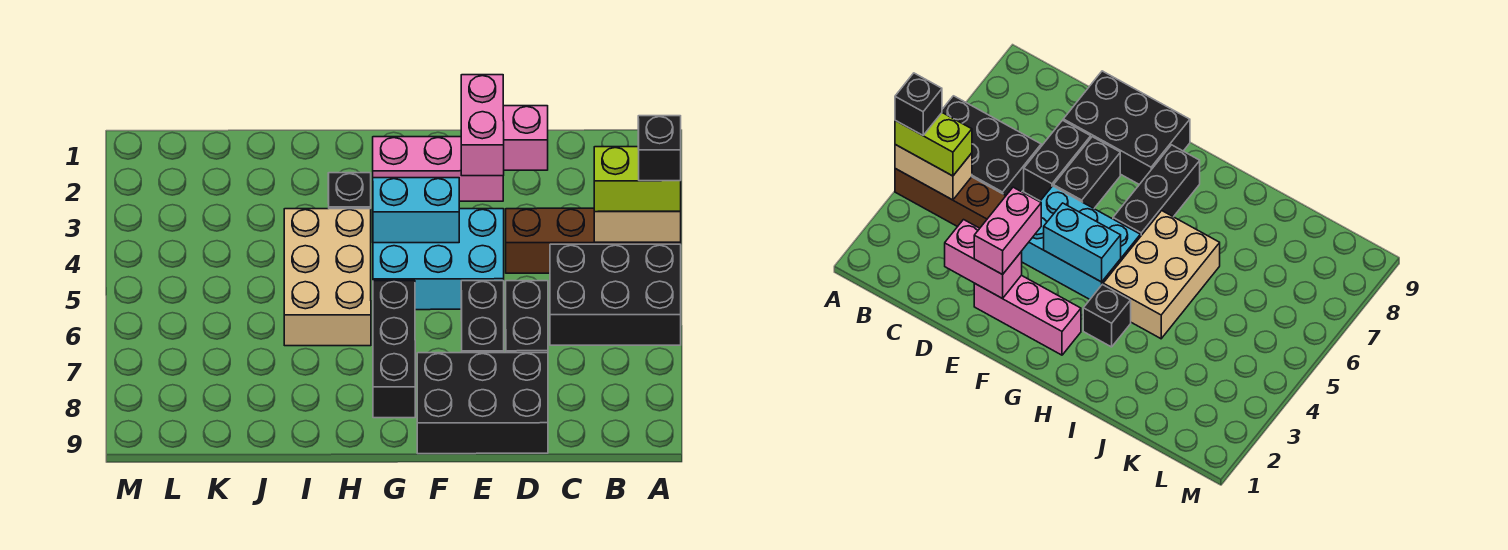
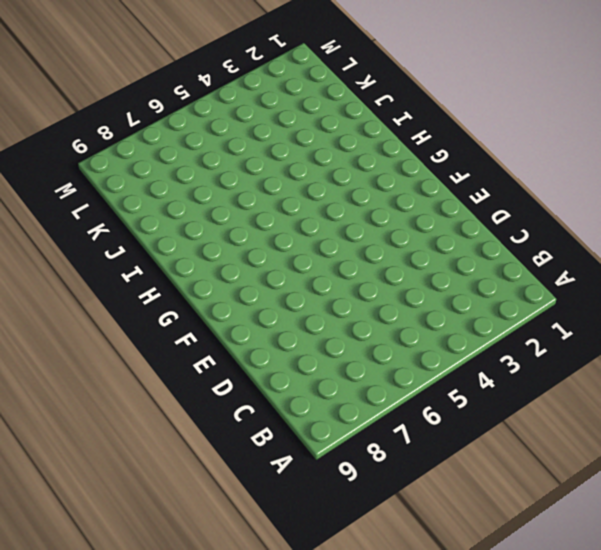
none -> brown brick A4:D4 level 1
none -> black brick A5:C6 level 1
none -> black brick D6:D7 level 1

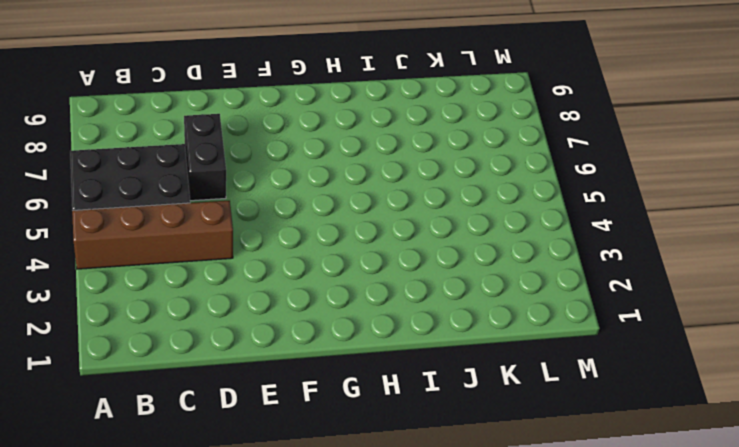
none -> black brick D8:F9 level 1
none -> pink brick E2:G2 level 1
none -> cyan brick E4:G5 level 1

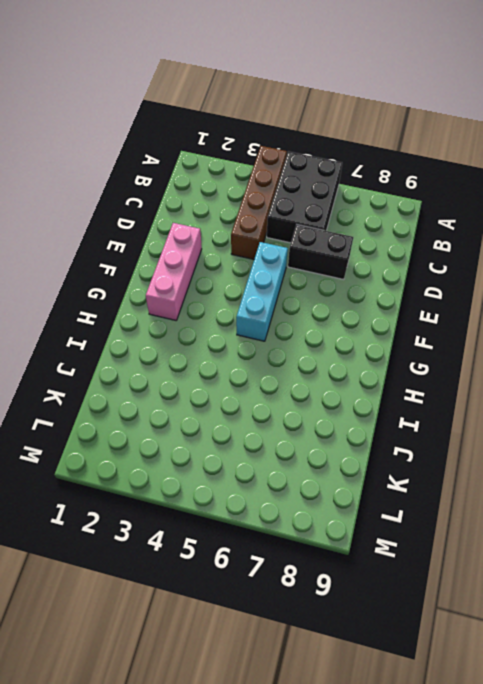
cyan brick E5:G5 level 1 -> cyan brick E4:G5 level 1
none -> black brick D8:F9 level 1
none -> black brick E6:E7 level 1
none -> black brick G6:G8 level 1

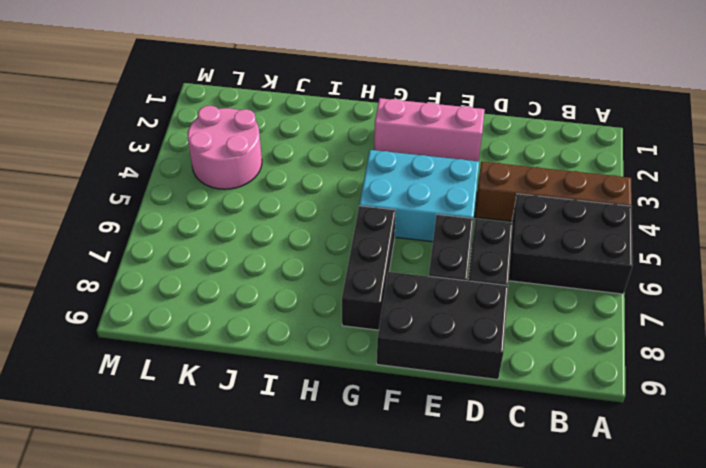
pink round brick K3:L4 level 1 -> none
none -> black brick H3 level 1
none -> tan brick H4:I6 level 1
none -> tan brick A4:B4 level 2

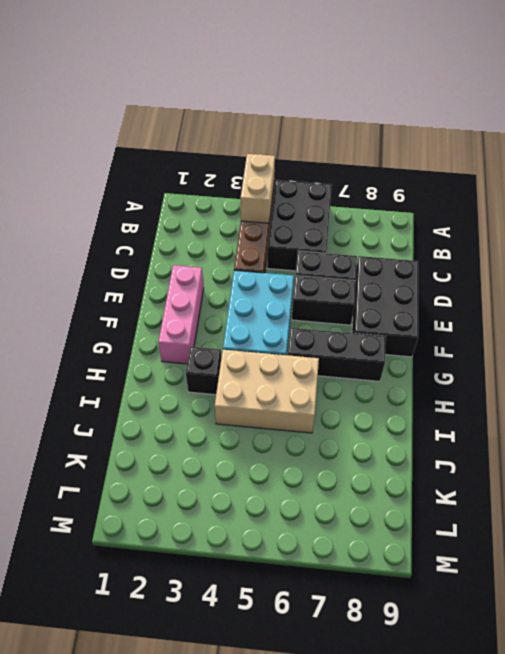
none -> pink brick D2:E2 level 2
none -> cyan brick F4:G4 level 2
none -> lime brick A4:B4 level 3

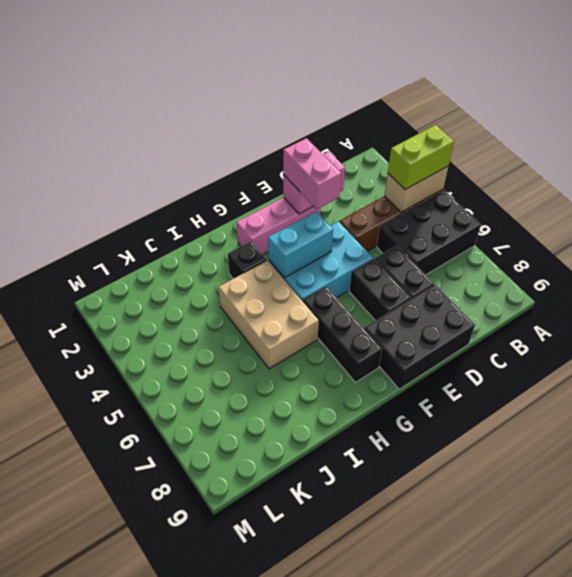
none -> black brick A4 level 4

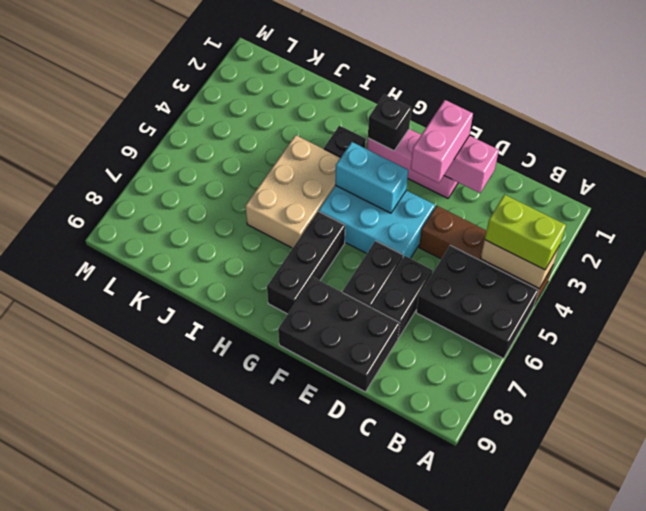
black brick G2 level 2 -> black brick A4 level 4

